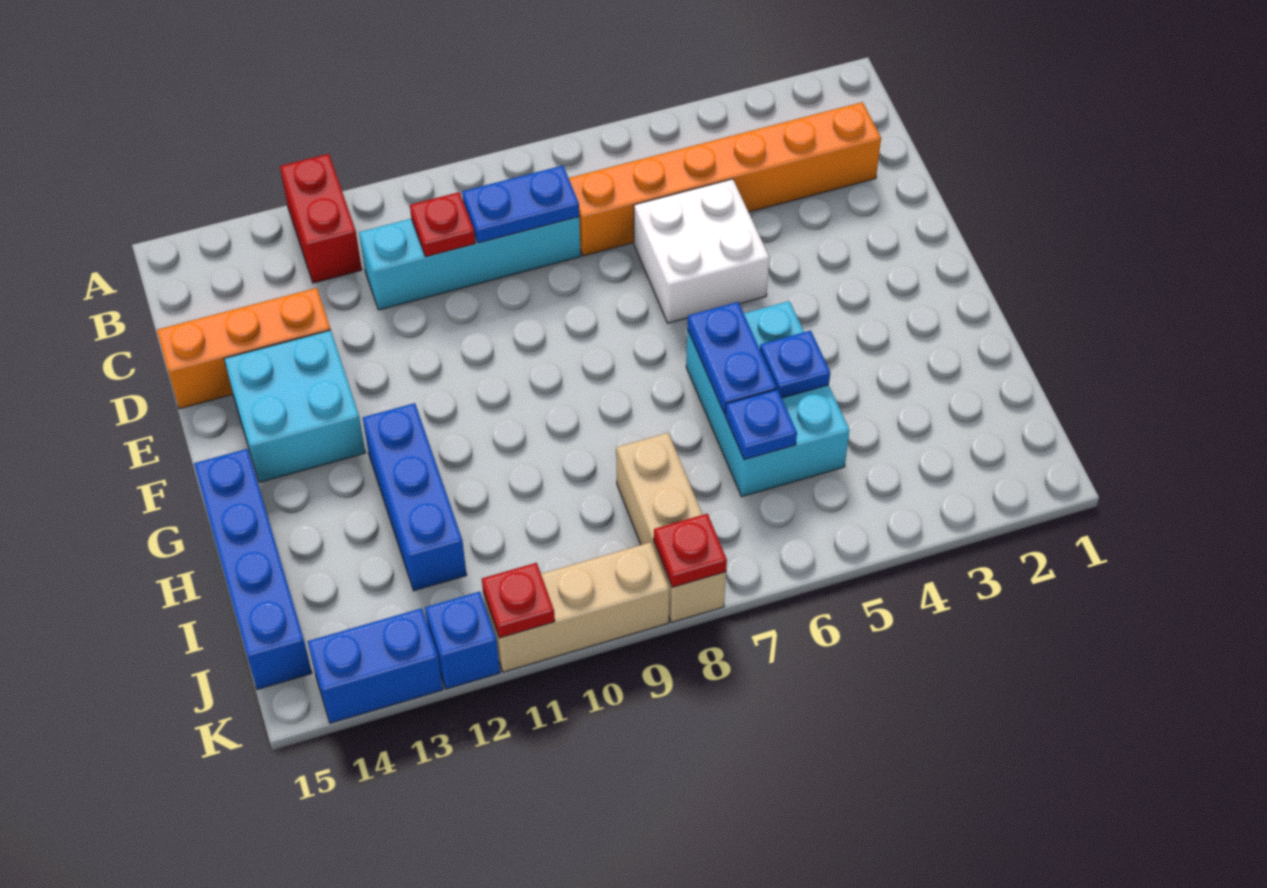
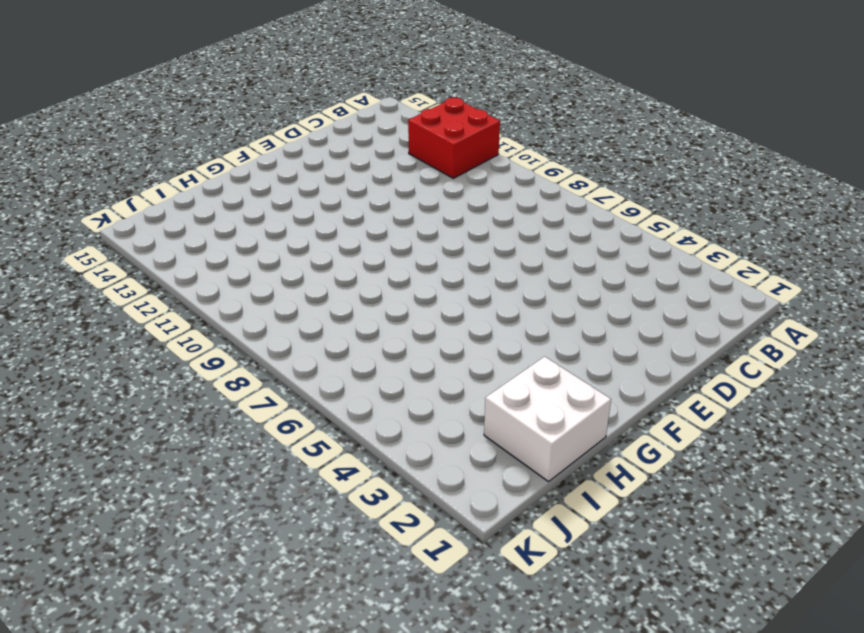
red brick A11:B12 level 1 -> red brick A12:B12 level 1
white brick H1:I2 level 1 -> white brick D5:E6 level 1
none -> orange brick C2:C7 level 1
none -> cyan brick C8:C11 level 1
none -> orange brick D13:D15 level 1

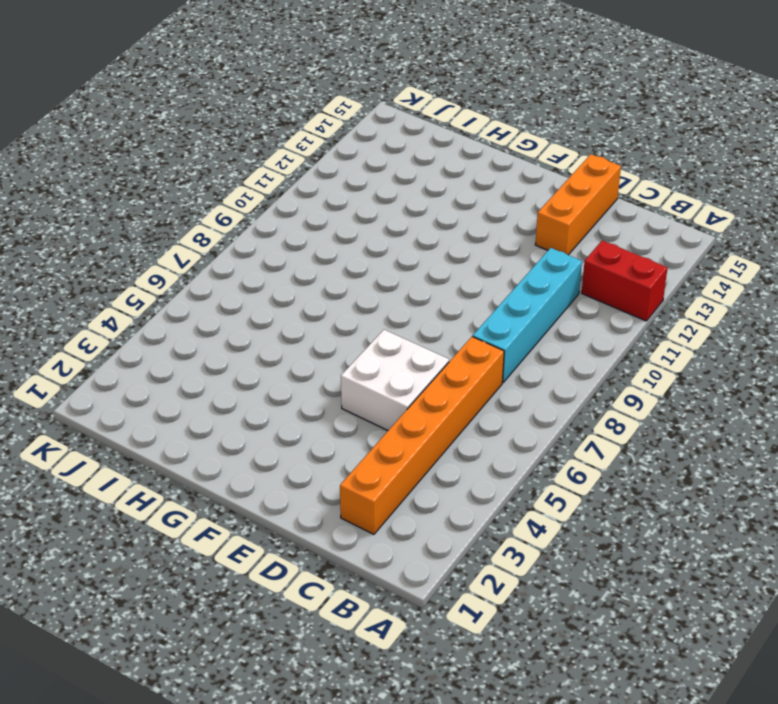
none -> cyan brick E13:F14 level 1
none -> cyan brick G5:I6 level 1
none -> blue brick G12:I12 level 1

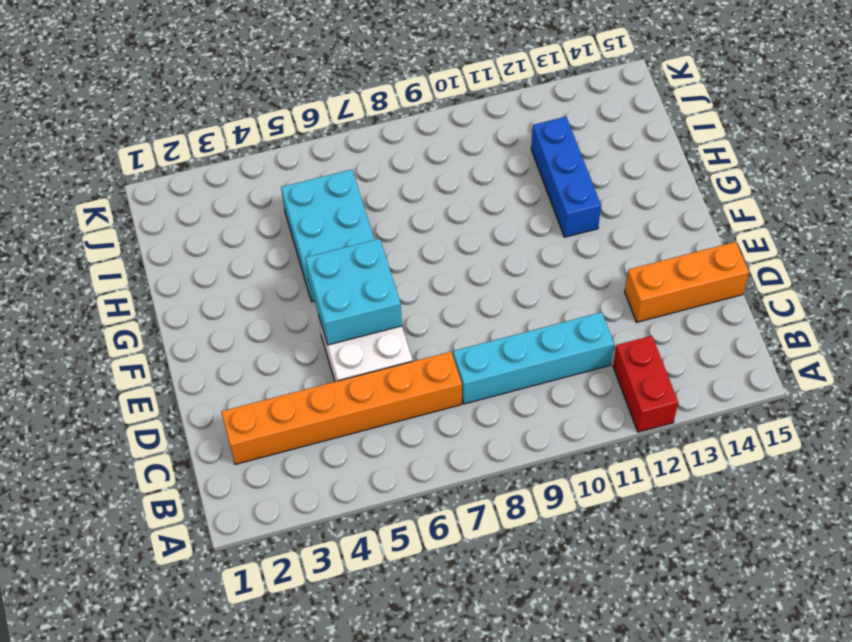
cyan brick E5:F6 level 2 -> cyan brick E13:F14 level 1
none -> blue brick G15:J15 level 1
none -> tan brick I8:K8 level 1
none -> tan brick K9:K11 level 1

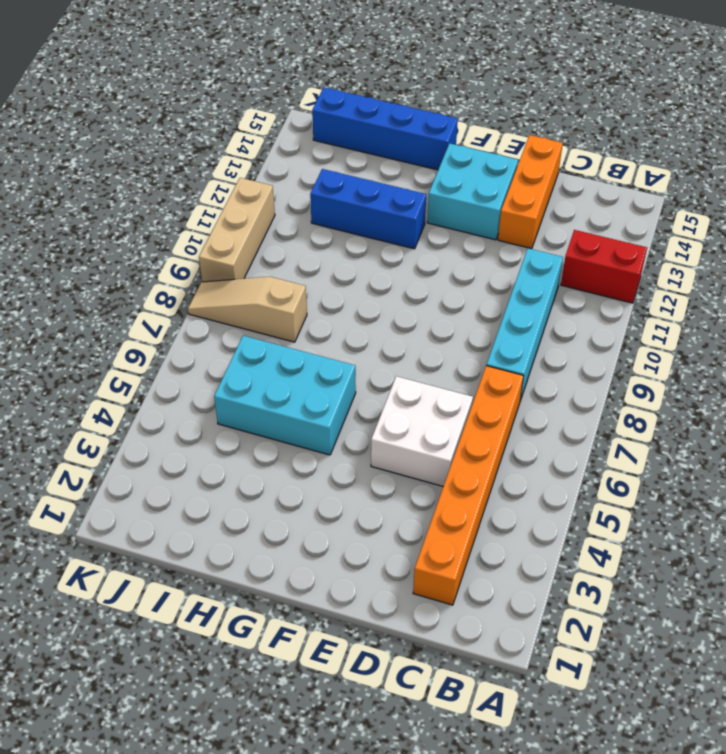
tan slope I8:K8 level 1 top I -> tan brick I8:K8 level 1
none -> blue brick K12 level 1
none -> blue brick K13:K14 level 1
none -> blue plate C8:C9 level 2

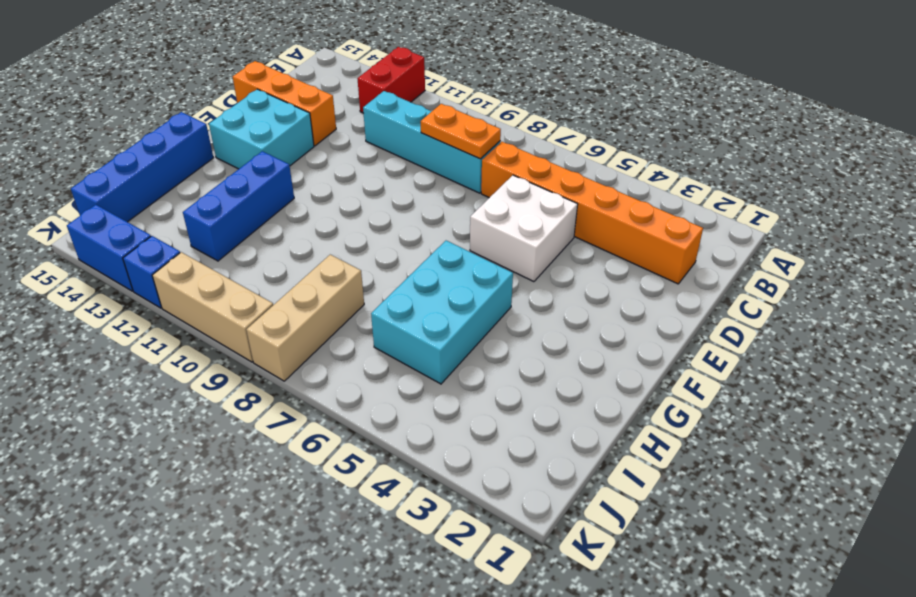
orange plate C8:C9 level 2 -> blue plate C8:C9 level 2
none -> red plate C10 level 2
none -> blue plate G6:H6 level 2
none -> blue plate H5 level 2

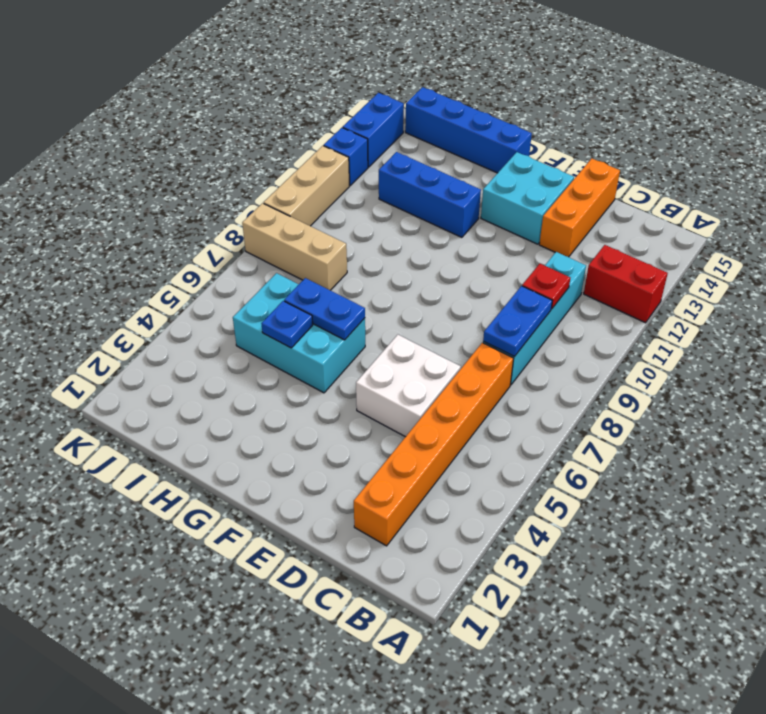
none -> blue plate I6 level 2
none -> red plate K8 level 2
none -> red plate K11 level 2

